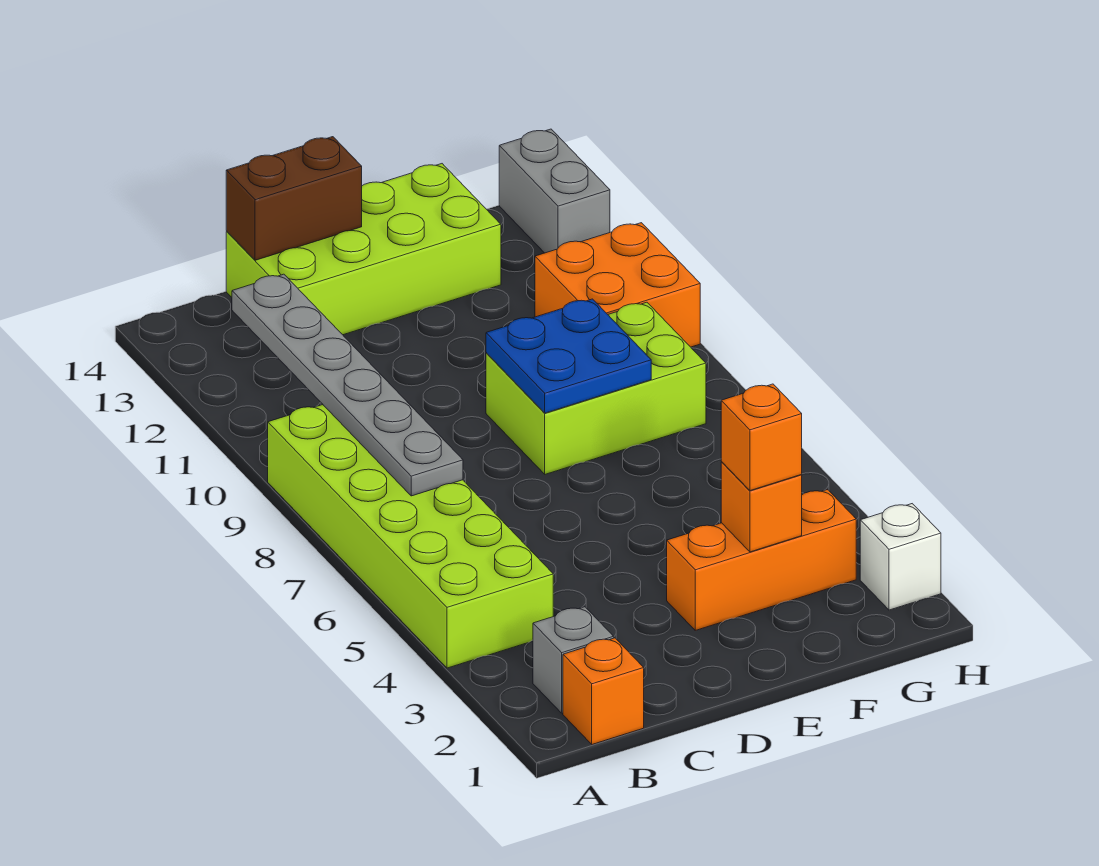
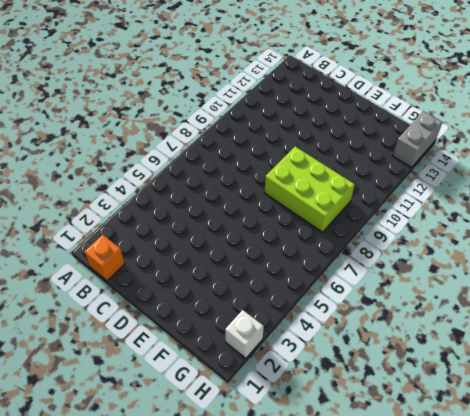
none -> lime brick A4:B9 level 1
none -> grey brick B2 level 1
none -> lime brick C13:F14 level 1

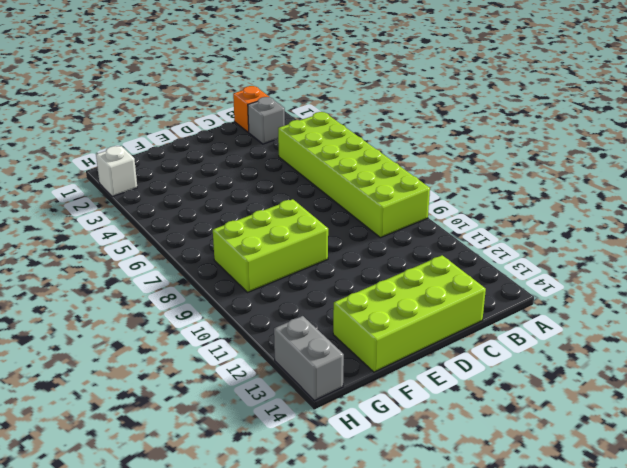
none -> orange brick E3:G3 level 1
none -> orange brick G10:H11 level 1
none -> grey plate B7:B12 level 2

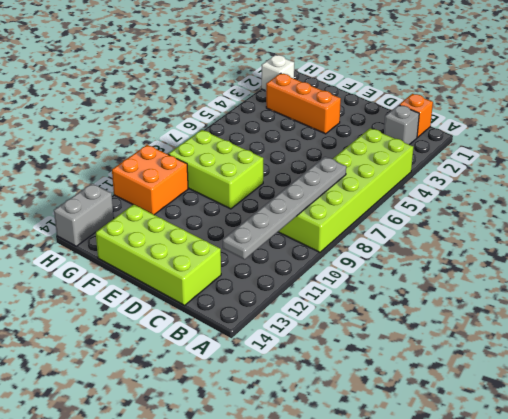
none -> brown brick C14:D14 level 2
none -> blue plate E8:F9 level 2
none -> orange brick F3 level 2

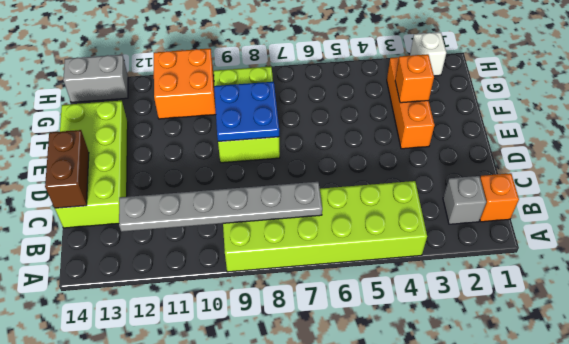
none -> orange brick F3 level 3

